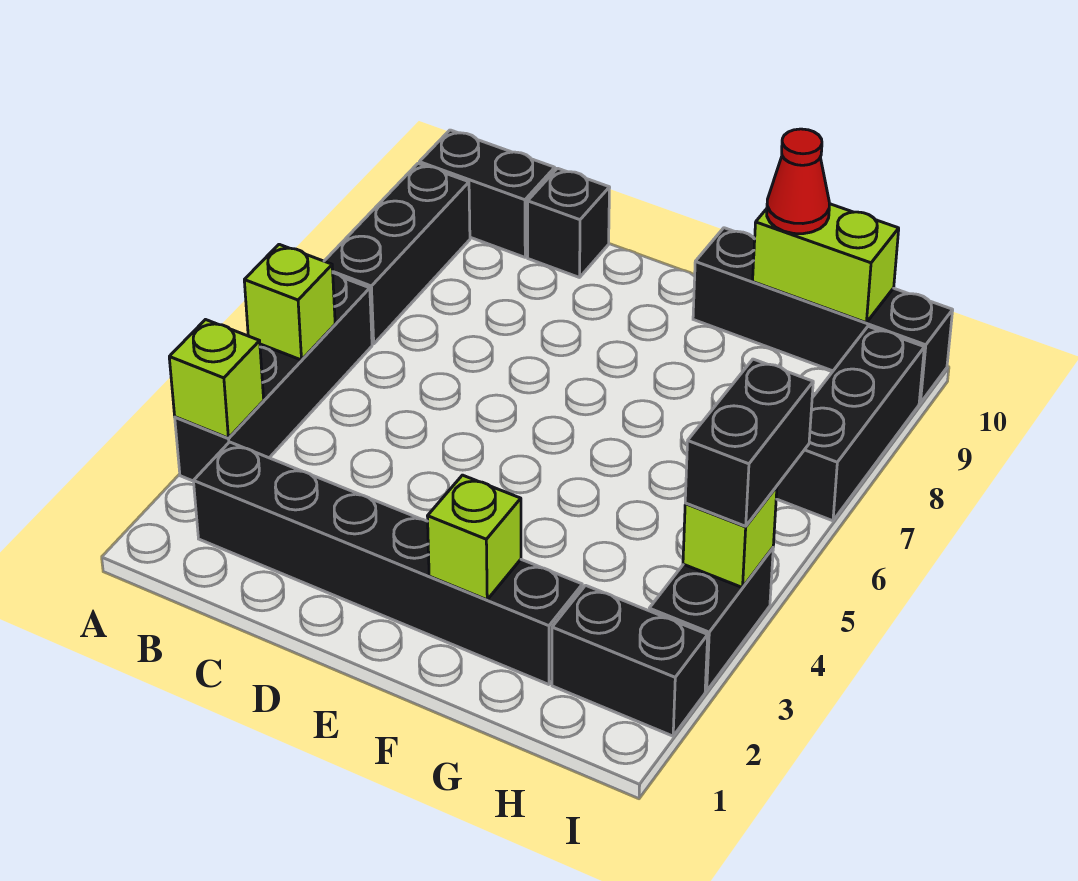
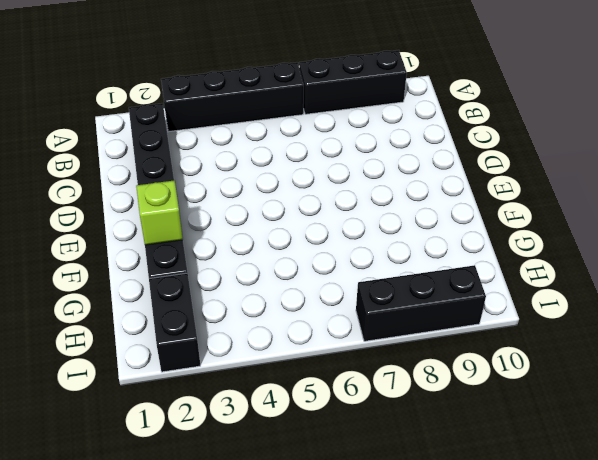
none -> black brick A10:B10 level 1
none -> black brick C10 level 1
none -> black brick F10:I10 level 1

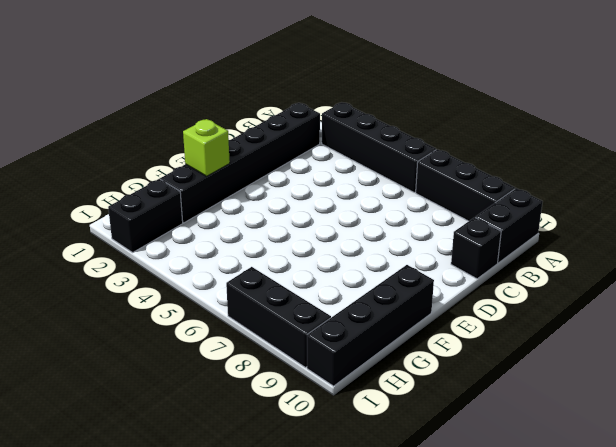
none -> black brick I3:I4 level 1
none -> lime brick A3 level 2
none -> lime brick A5 level 2

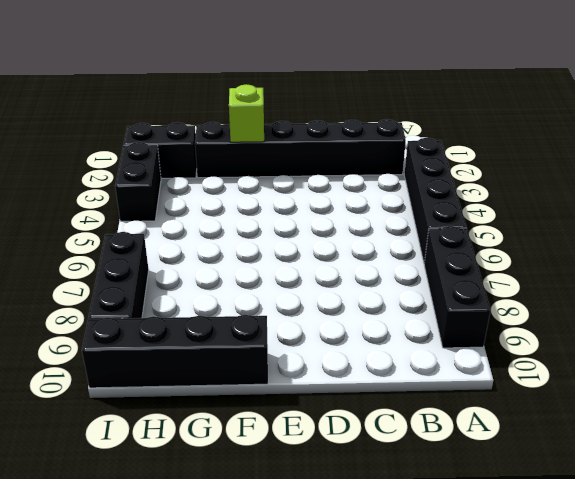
none -> black brick A10:B10 level 1
none -> black brick C10 level 1
none -> lime brick A3 level 2

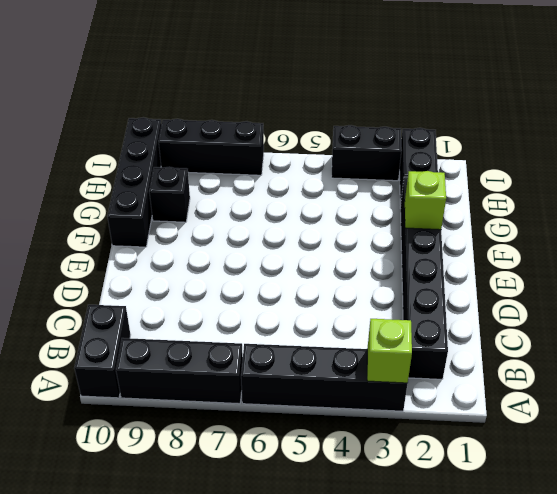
black brick G9 level 1 -> black brick C10 level 1
none -> lime brick A5 level 2
none -> lime brick G10:H10 level 2
none -> lime brick I4 level 2

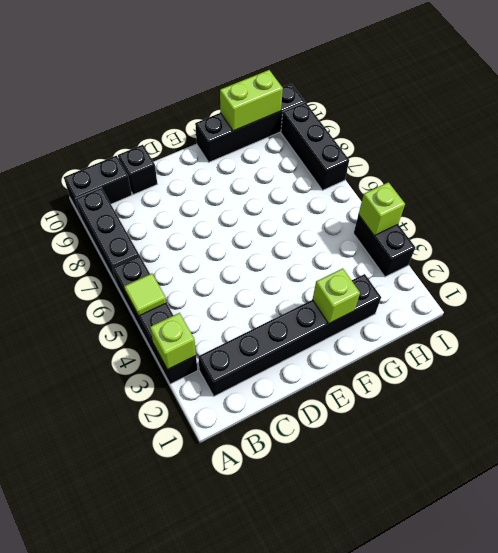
lime tile A5 level 2 -> lime brick A5 level 2
none -> black brick H2:I2 level 1
none -> red cone G10 level 3
none -> black brick I4:I5 level 3

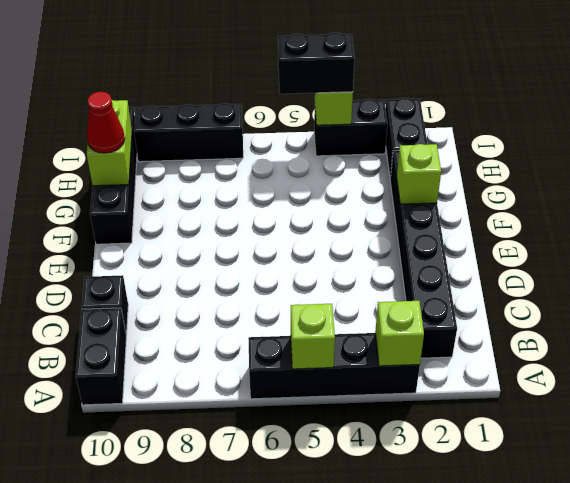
none -> black brick A7:A9 level 1

